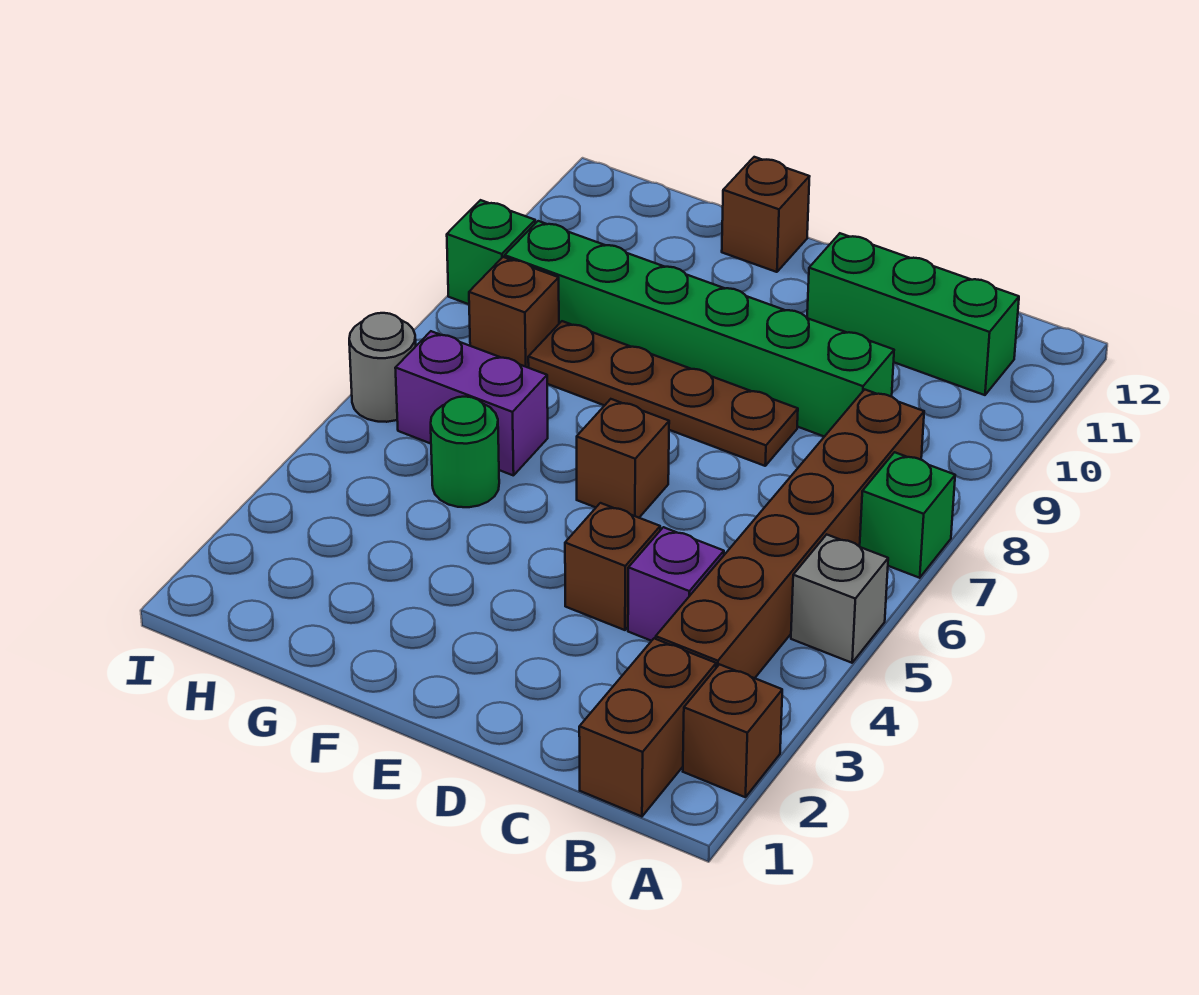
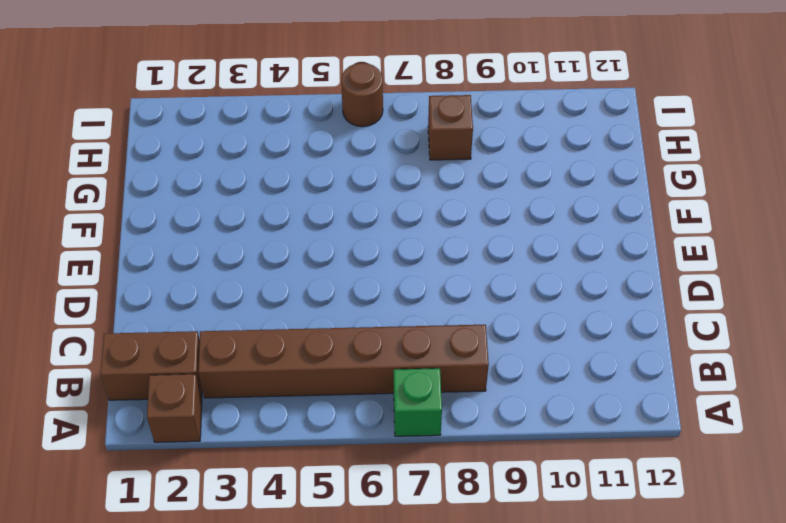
brown round brick I6 level 1 -> grey round brick I6 level 1
none -> grey brick A5 level 1
none -> green brick B11:D11 level 1
none -> purple brick C4 level 1

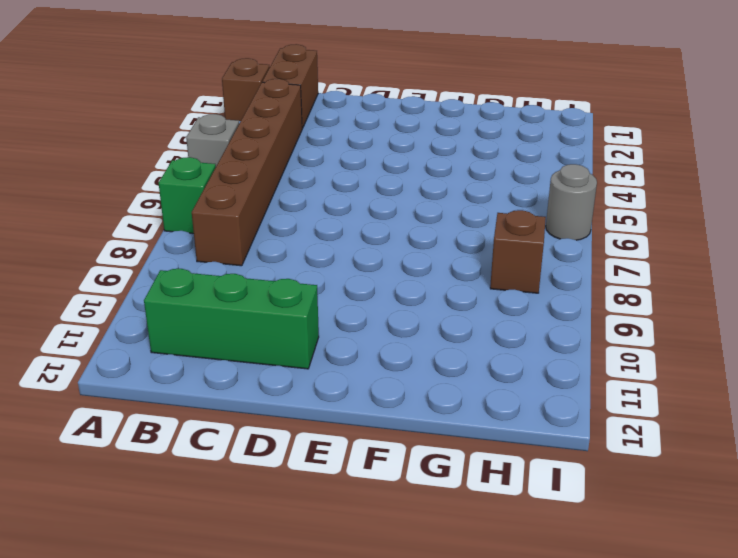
none -> purple brick C4 level 1
none -> green brick C9:H9 level 1
none -> brown brick D4 level 1

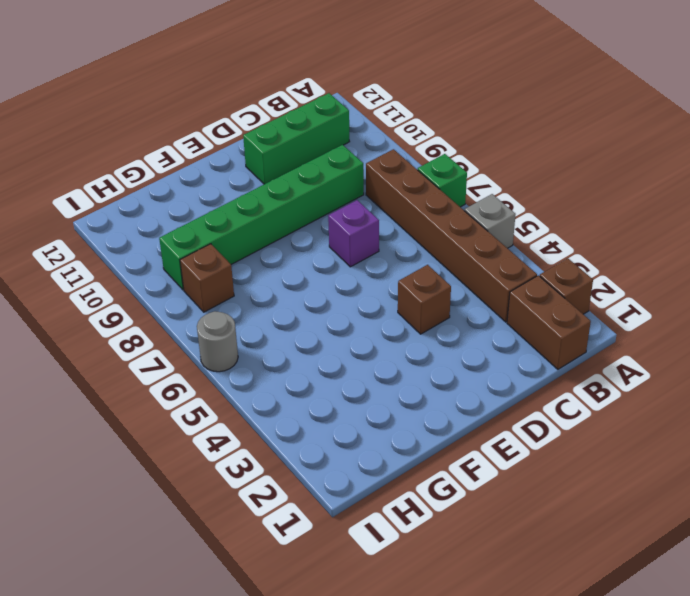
purple brick D7 level 1 -> purple brick C4 level 1
none -> brown plate D8:G8 level 1
none -> brown brick E6 level 1
none -> brown brick F12 level 1

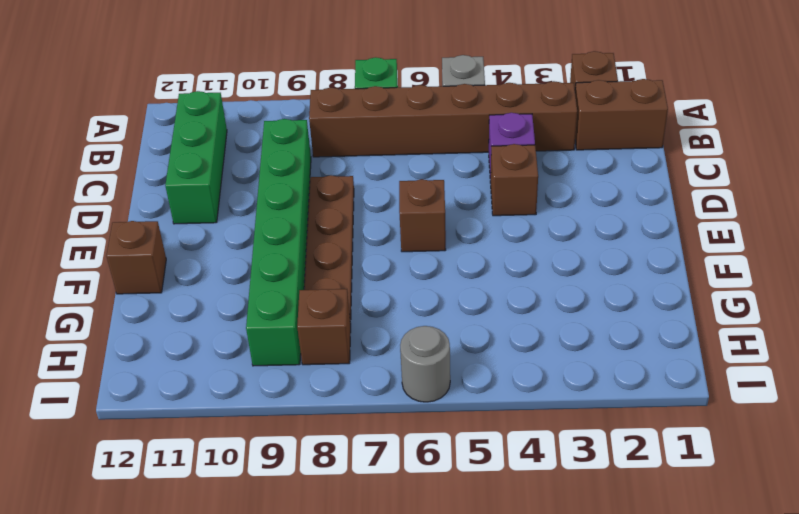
none -> green round brick G5 level 1
none -> purple brick G6:H6 level 1
none -> green brick I9 level 1

